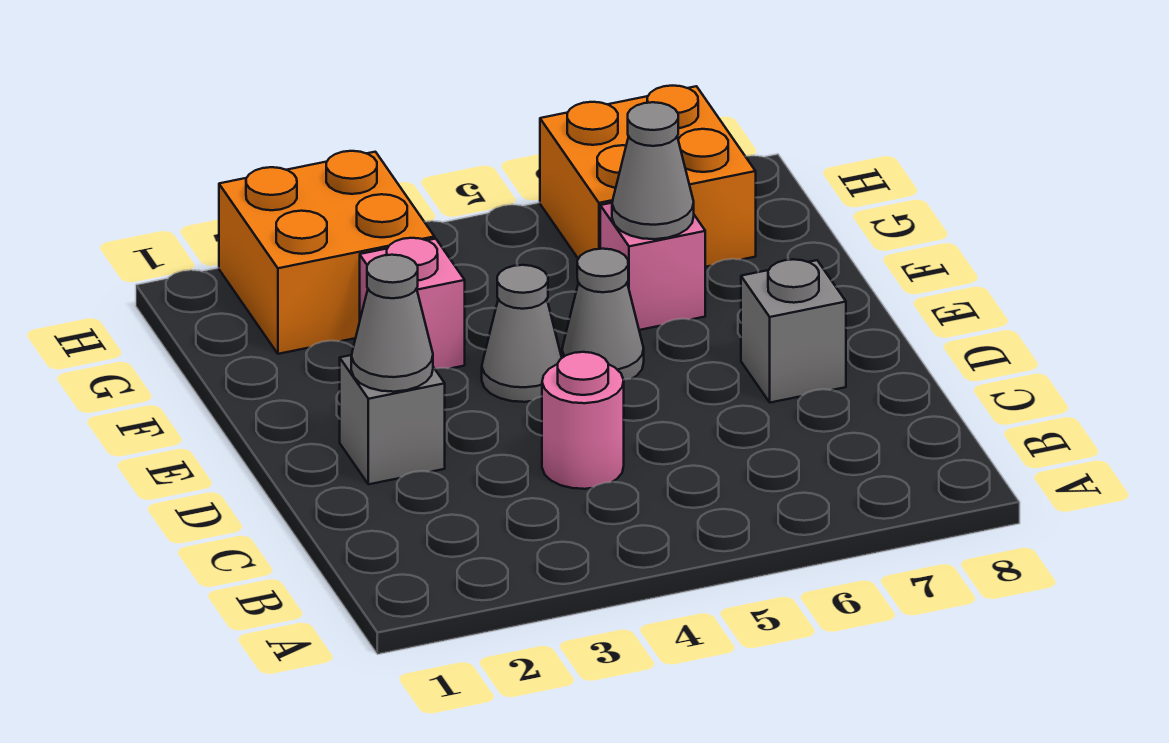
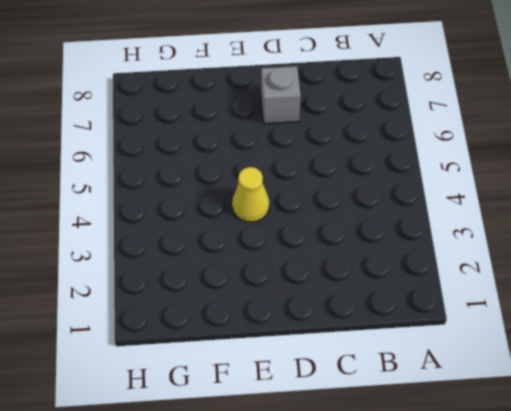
yellow cone E4 level 1 -> grey cone E4 level 1
none -> pink round brick C4 level 1
none -> grey brick D2 level 1

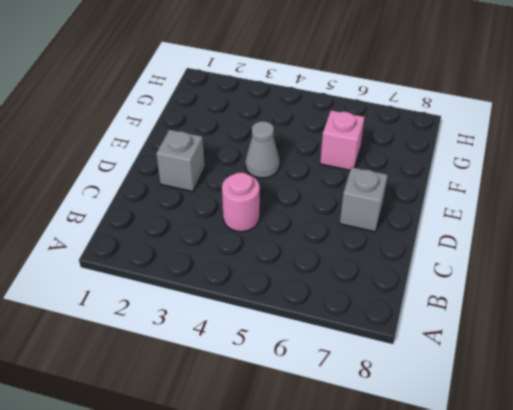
none -> grey cone E5 level 1
none -> pink brick F3 level 1

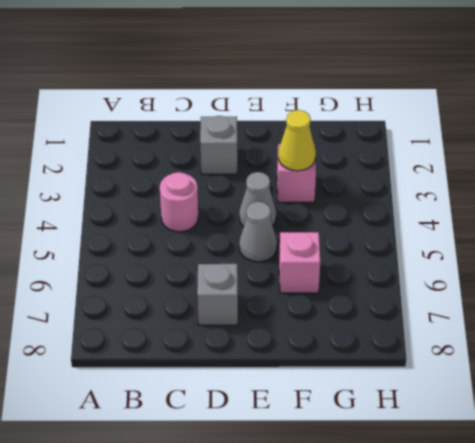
yellow cone F3 level 2 -> none
none -> orange brick G2:H3 level 1
none -> orange brick G6:H7 level 1

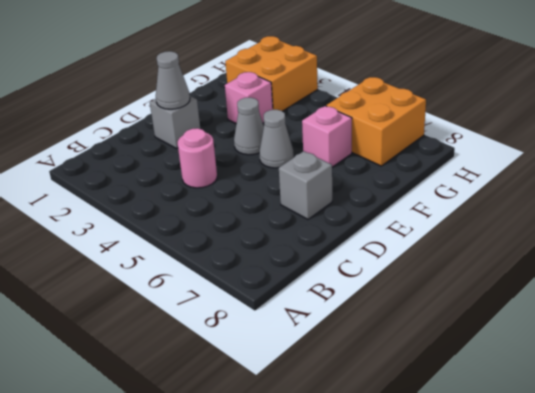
none -> grey cone F6 level 2

